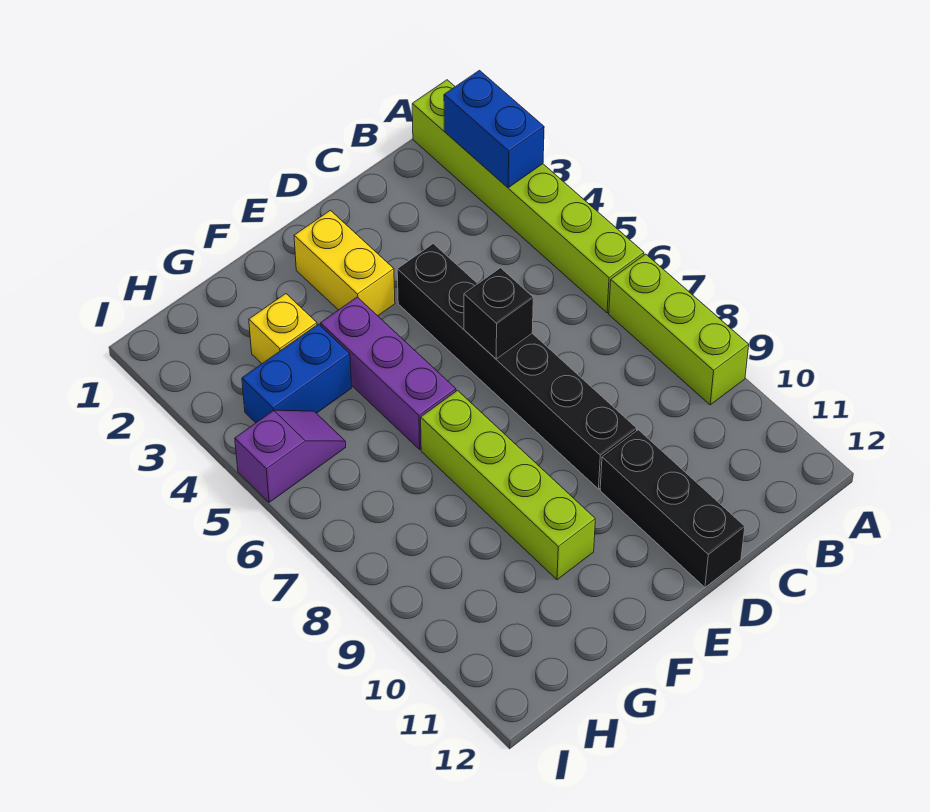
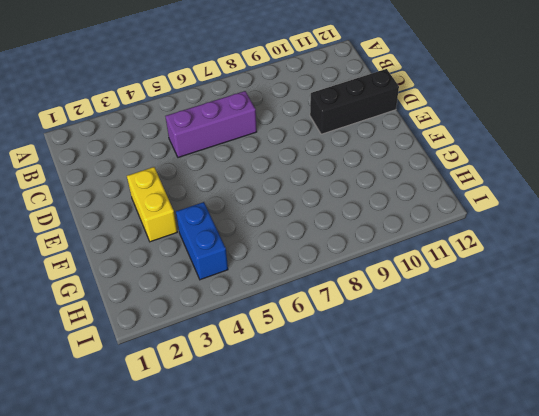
purple brick C5:C7 level 1 -> purple brick F4:F6 level 1
yellow brick E3:F3 level 1 -> yellow brick E2:E3 level 1
none -> lime brick A1:A6 level 1
none -> lime brick A7:A9 level 1
none -> black brick D4:D9 level 1

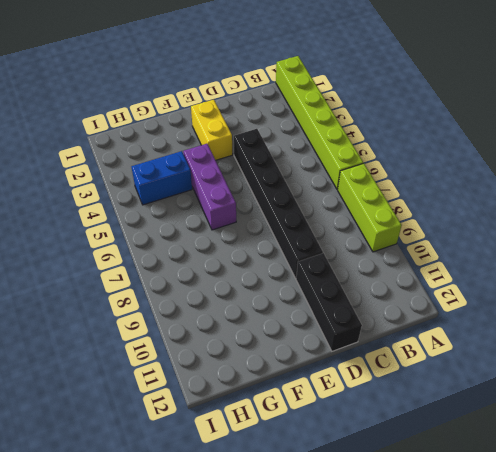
none -> lime brick F7:F10 level 1
none -> yellow brick G3 level 1
none -> purple slope H5:I5 level 1 top I

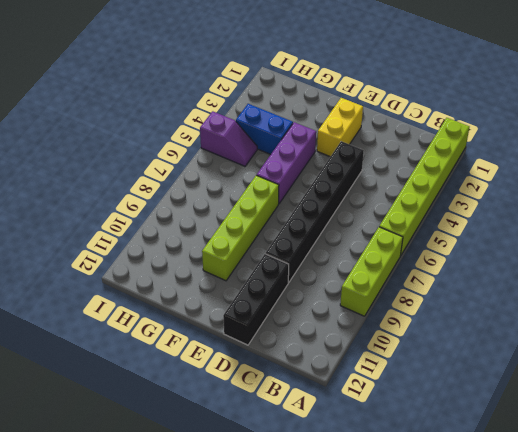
none -> yellow brick G3 level 1
none -> blue brick A2:A3 level 2
none -> black brick D6 level 2

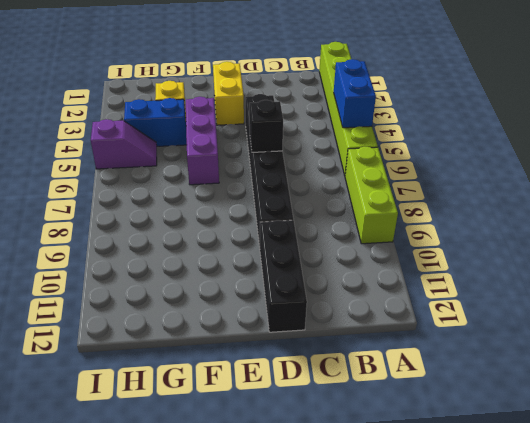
blue brick A4:A5 level 2 -> blue brick A2:A3 level 2
none -> lime brick F7:F10 level 1

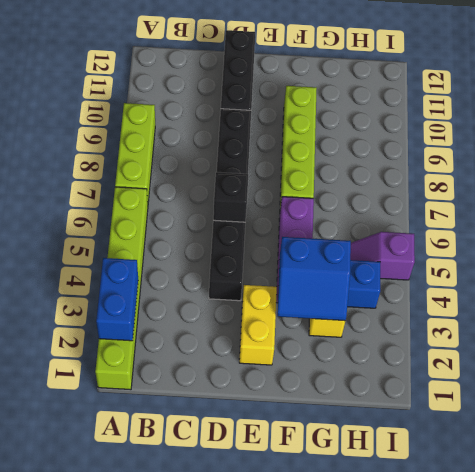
blue slope F3:G4 level 2 top 4 -> none

